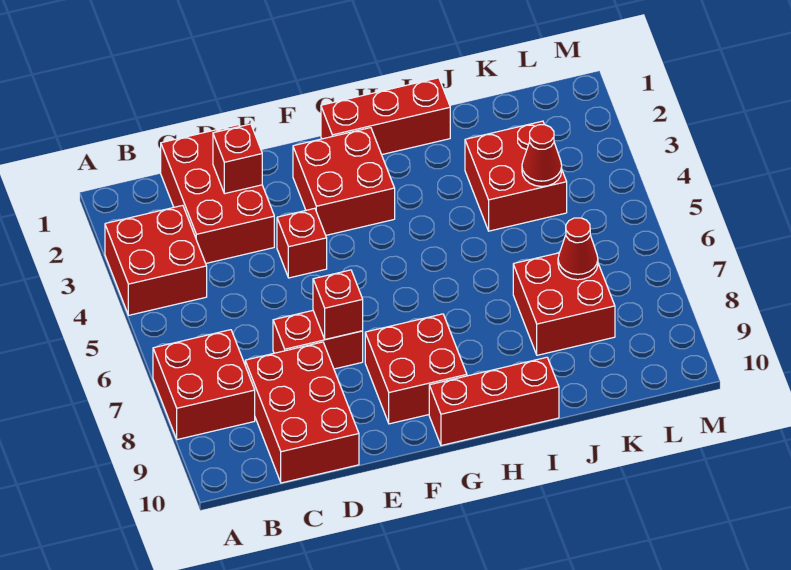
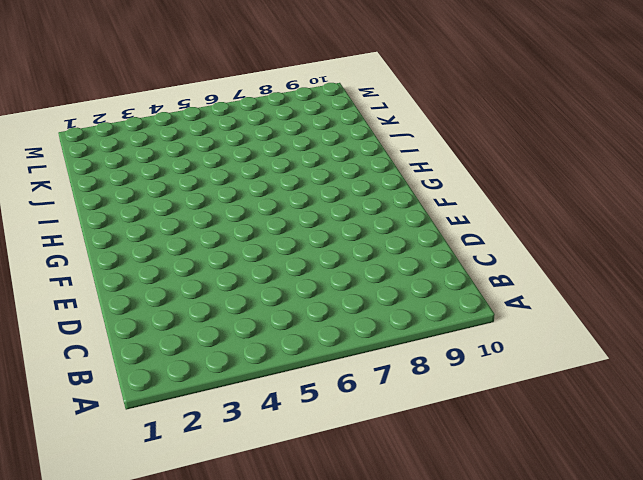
none -> red brick A3:B4 level 1
none -> red brick A7:B8 level 1
none -> red brick C1:D3 level 1

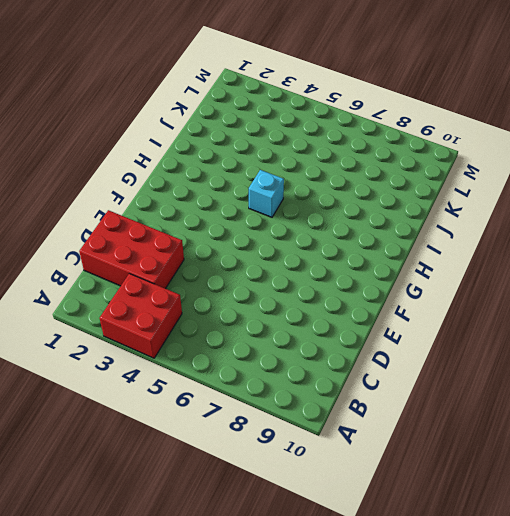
cyan brick H5 level 1 -> none
none -> red brick A7:B8 level 1
none -> red brick C8:D10 level 1
none -> red brick D7:E7 level 1

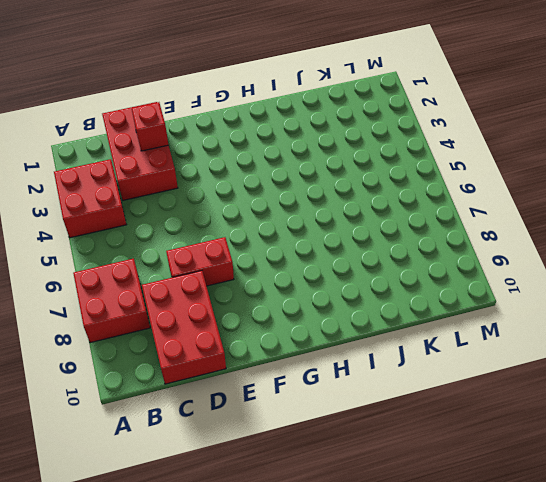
none -> red brick E4 level 1
none -> red brick F2:G3 level 1
none -> red brick F8:G9 level 1

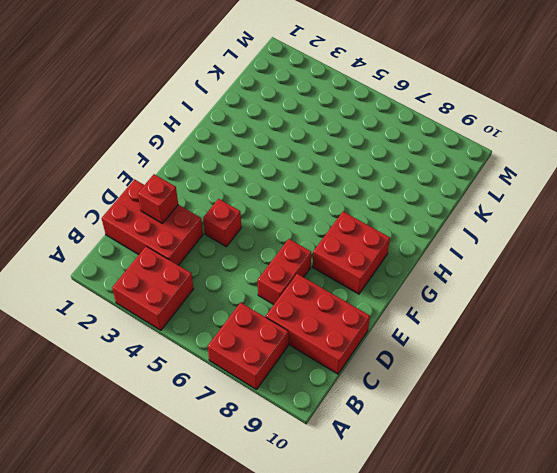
none -> red brick F2:G3 level 1
none -> red brick G1:I1 level 1
none -> red brick G10:I10 level 1

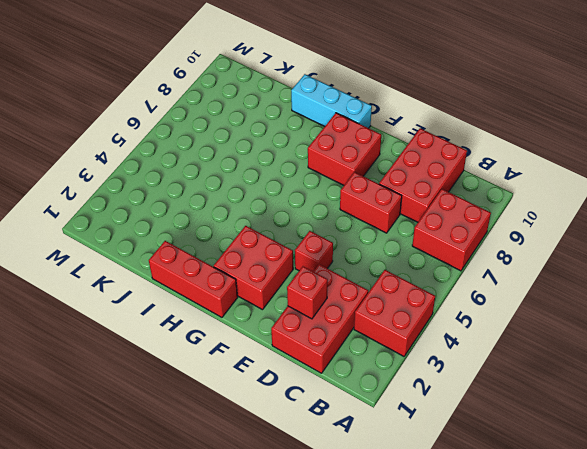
cyan brick G10:I10 level 1 -> red brick G10:I10 level 1
none -> red brick J3:K4 level 1
none -> red brick J7:K8 level 1
none -> red brick E7 level 2

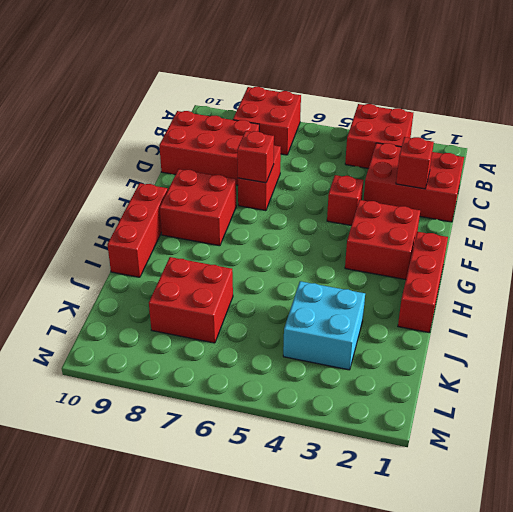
cyan brick J3:K4 level 1 -> red brick J3:K4 level 1
none -> red cone K4 level 2
none -> red cone K7 level 2

